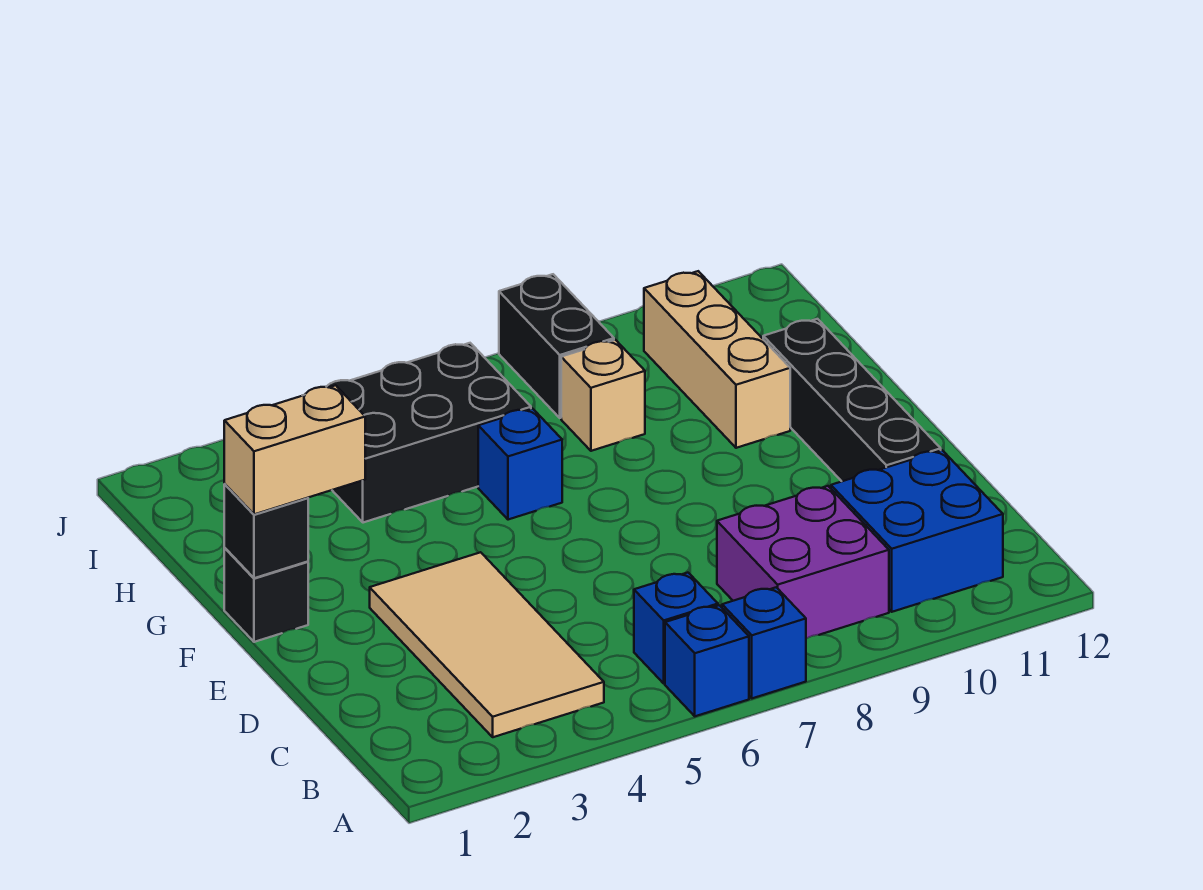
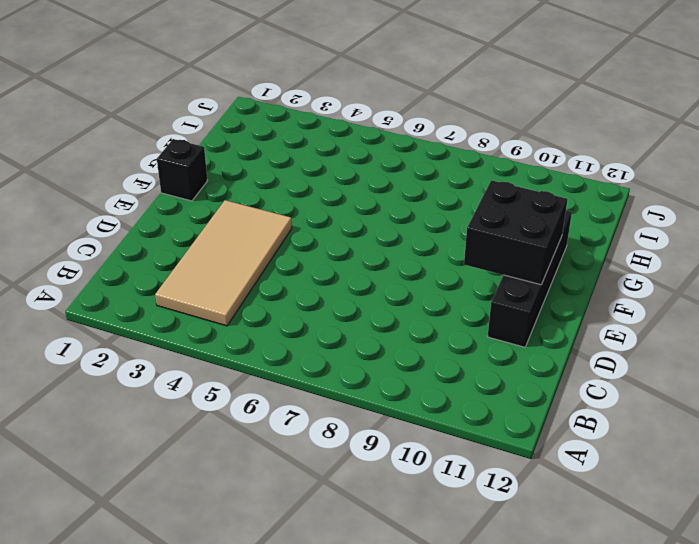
black brick E10:F11 level 2 -> none
none -> blue brick A6 level 1
none -> blue brick A7 level 1
none -> blue brick B6 level 1

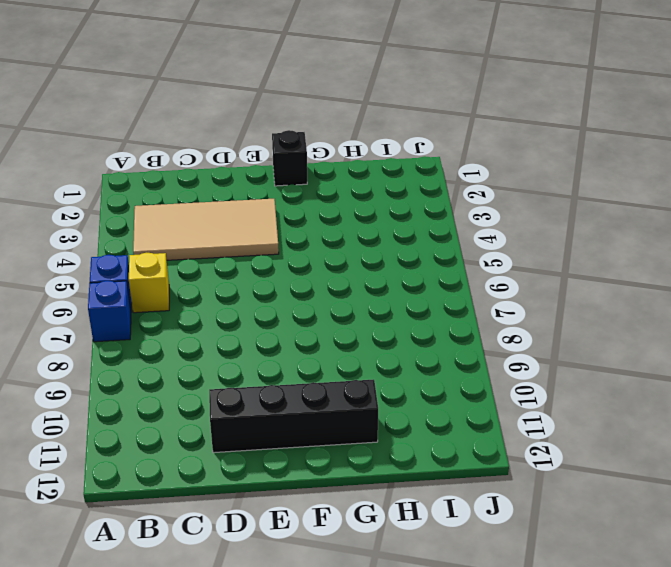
yellow brick B6 level 1 -> blue brick B6 level 1
none -> purple brick B8:C9 level 1
none -> blue brick B10:C11 level 1
none -> blue brick G6 level 1

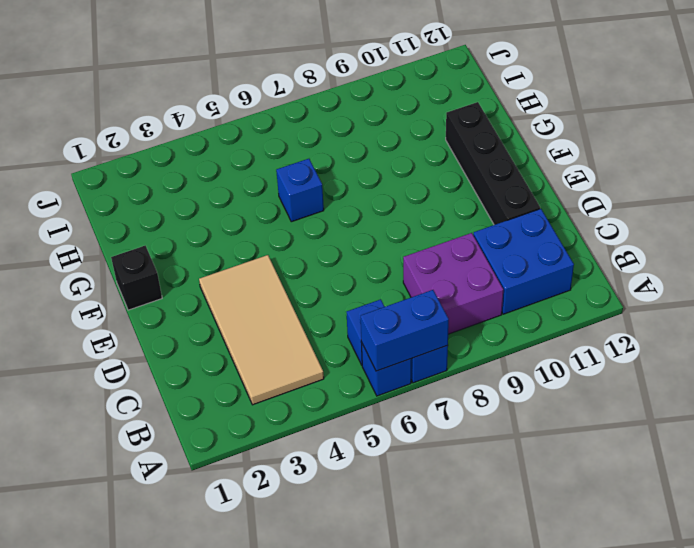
blue brick A6:A7 level 2 -> none
none -> tan brick G10:I10 level 1
none -> black brick H4:I6 level 1
none -> tan brick H8 level 1

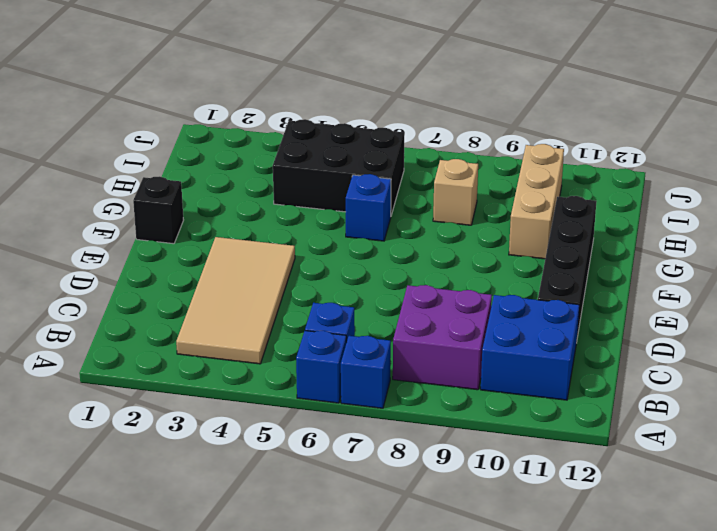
none -> black brick I8:J8 level 1
none -> black brick F1 level 2
none -> tan brick F1:F2 level 3

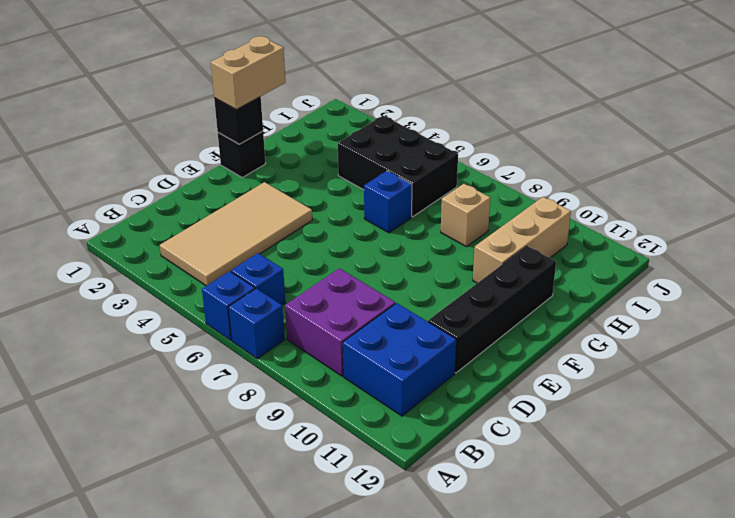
tan brick F1:G1 level 3 -> tan brick F1:F2 level 3
none -> black brick I8:J8 level 1

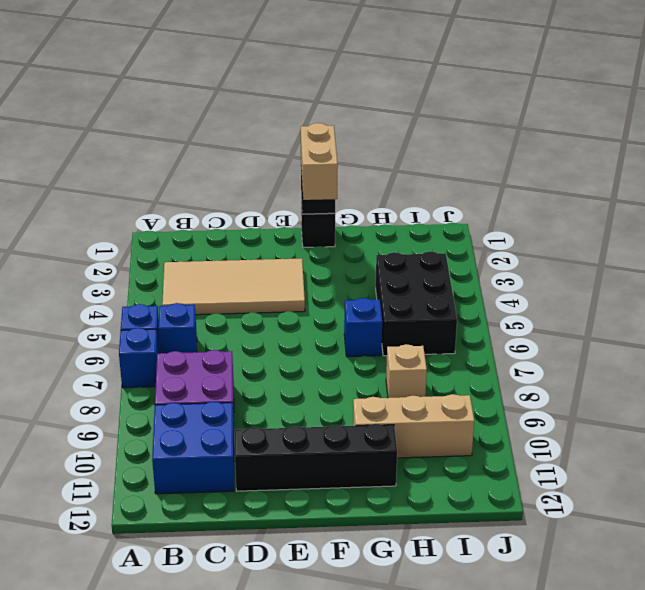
none -> black brick I8:J8 level 1

